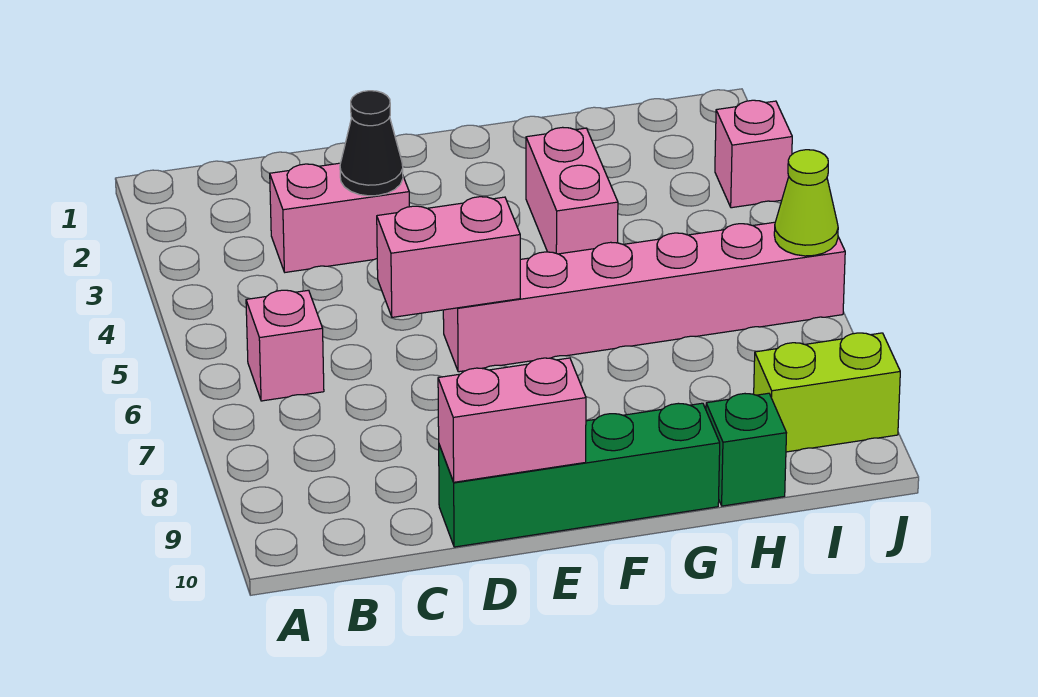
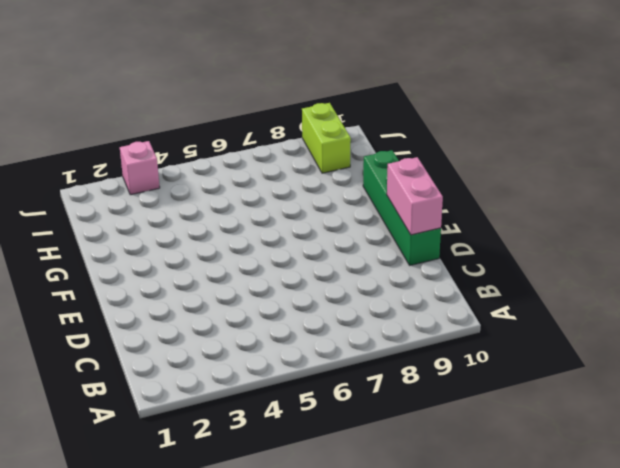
none -> pink brick B6 level 1
none -> pink brick C3:D3 level 1
none -> pink brick E6:J6 level 1

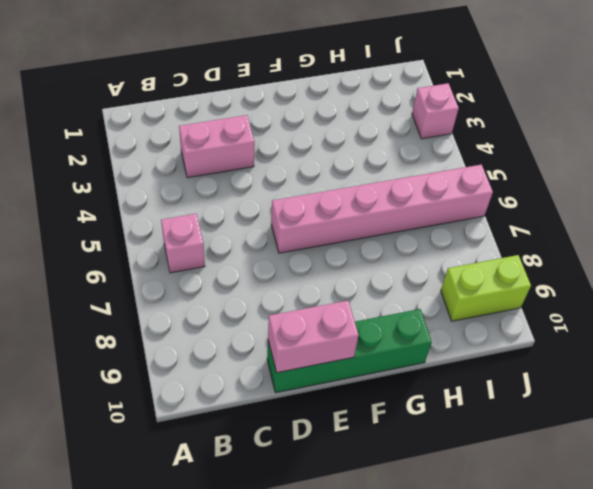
none -> pink brick G3:G4 level 1
none -> green brick H10 level 1
none -> black cone D3 level 2

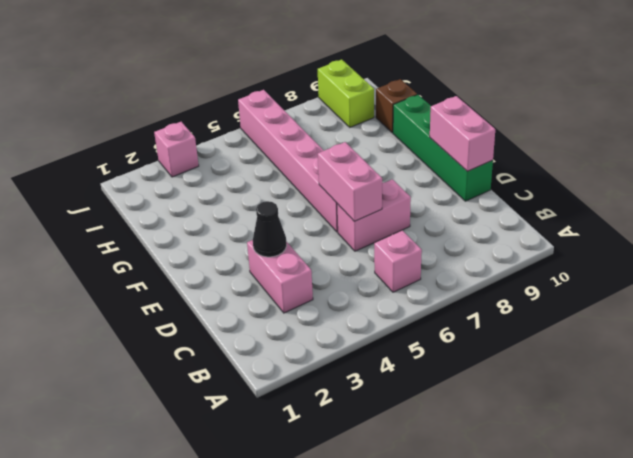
pink brick D6:D7 level 1 -> pink brick G3:G4 level 1
brown brick H10 level 1 -> green brick H10 level 1
none -> lime cone J6 level 2

